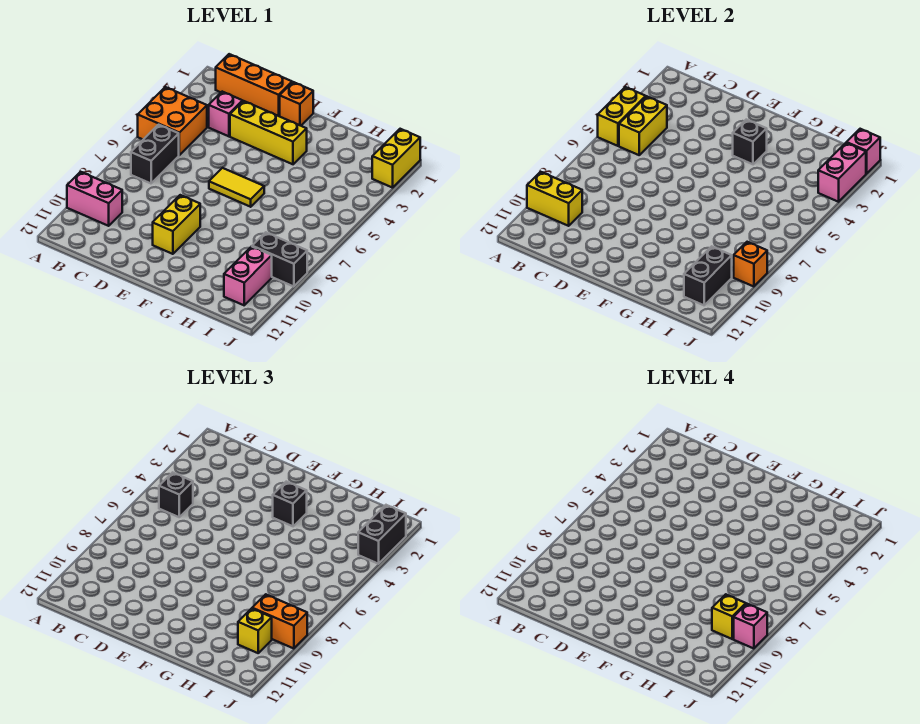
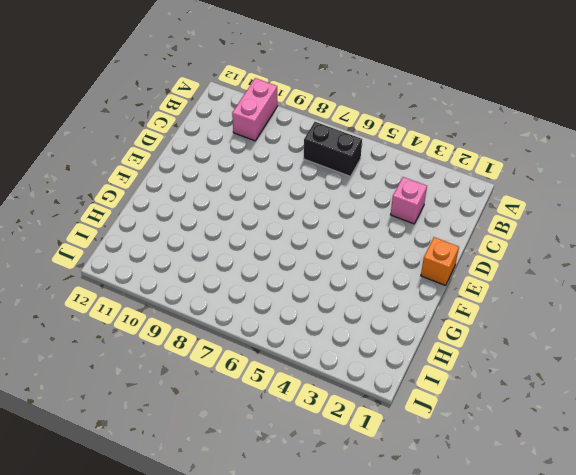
none -> orange brick A4:B5 level 1
none -> orange brick B1:D1 level 1
none -> yellow brick D3:F3 level 1

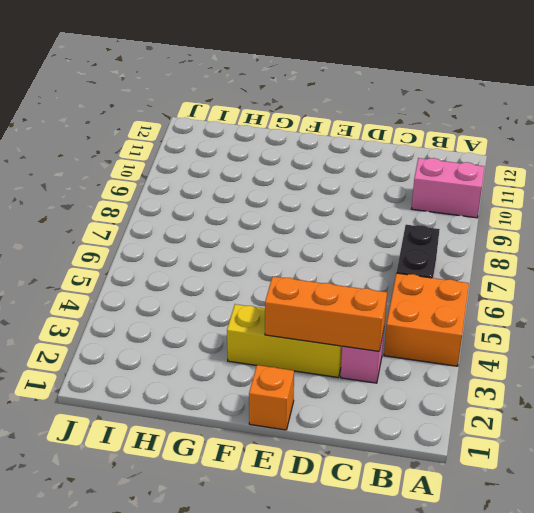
orange brick C3:E3 level 2 -> orange brick B1:D1 level 1
none -> yellow tile E6:F6 level 1
none -> yellow brick E9:E10 level 1
none -> black brick I9:J9 level 1

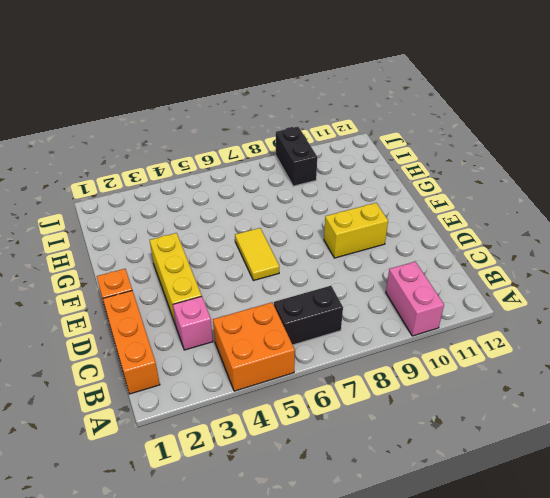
none -> pink brick I10:I11 level 1
none -> yellow brick J1:J2 level 1
none -> yellow brick A4:A5 level 2

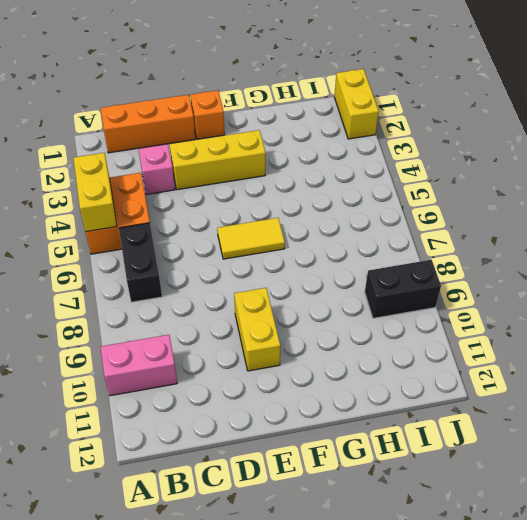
none -> pink brick I10:I11 level 1
none -> yellow brick A10:B10 level 2
none -> yellow brick B4:B5 level 2

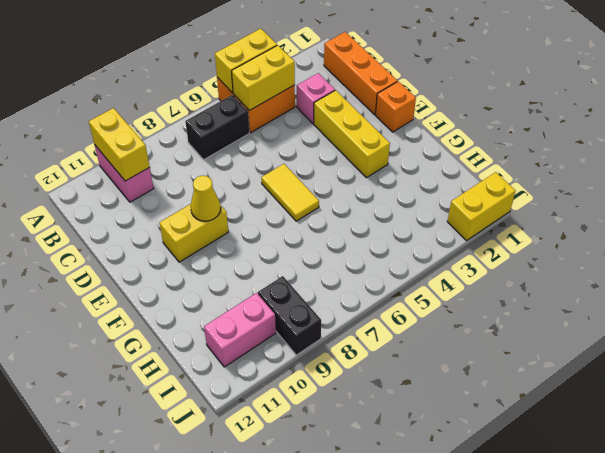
yellow cone E9 level 2 -> none
none -> black brick F3 level 2
none -> black brick I10:I11 level 2
none -> pink brick J1 level 2

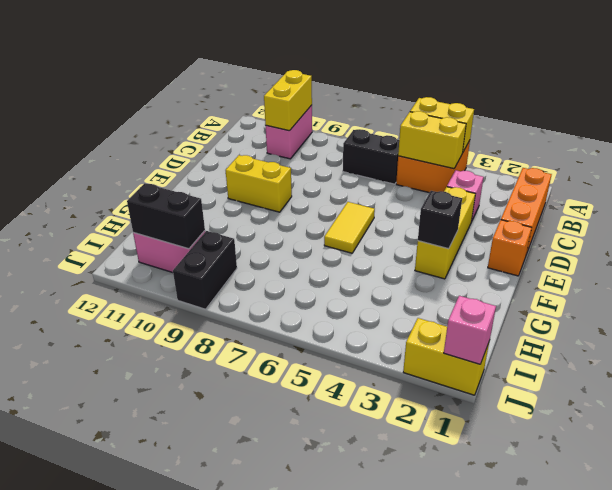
none -> pink brick J2:J3 level 2
none -> orange brick J9 level 2
none -> black brick B5 level 3

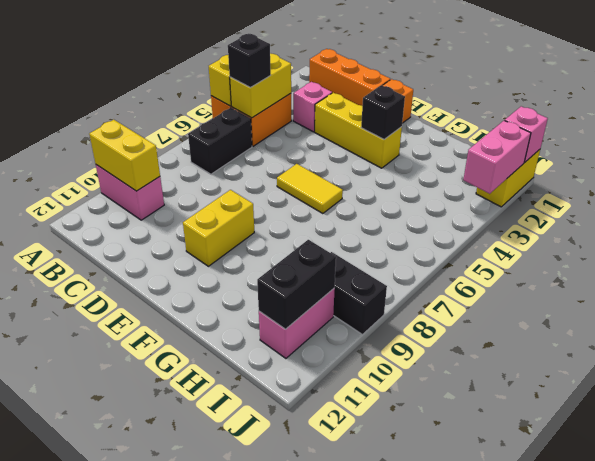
none -> orange brick J9 level 2
none -> black brick F3 level 3
none -> orange brick I9:J9 level 3

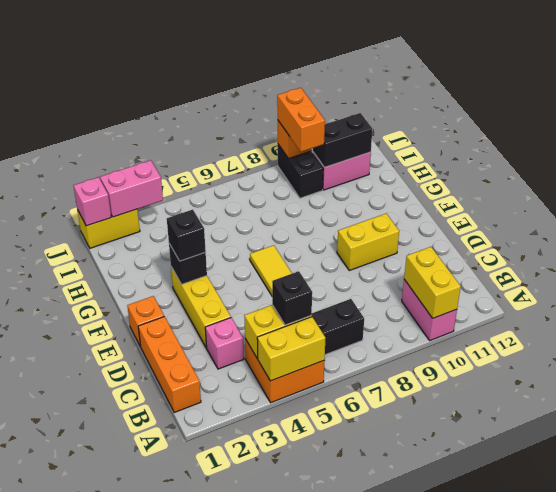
none -> yellow brick I10 level 3
none -> black brick J2:J3 level 3
none -> yellow brick I9 level 4

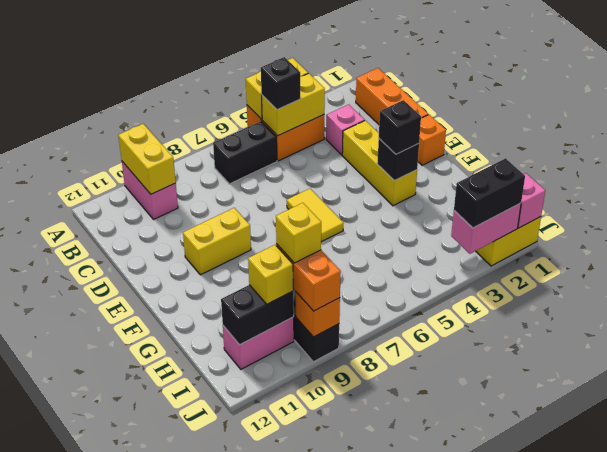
none -> pink brick J9 level 4

